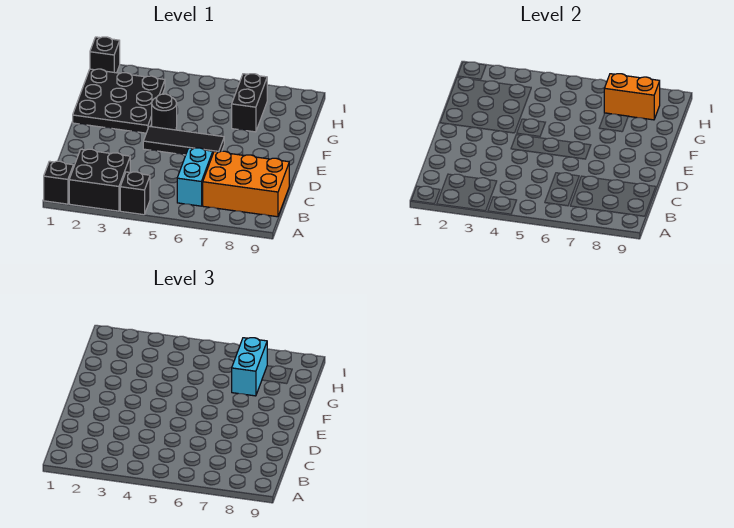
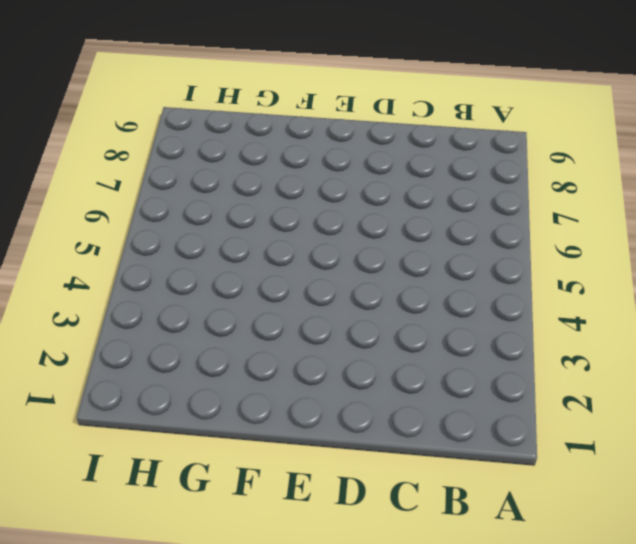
none -> black brick A1 level 1
none -> black brick A2:B3 level 1
none -> black brick A4 level 1

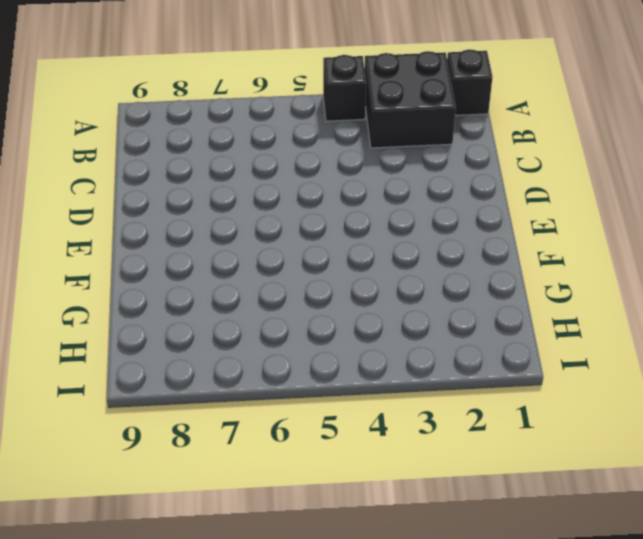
none -> cyan brick B6:C6 level 1
none -> orange brick B7:C9 level 1
none -> black tile E4:E6 level 1

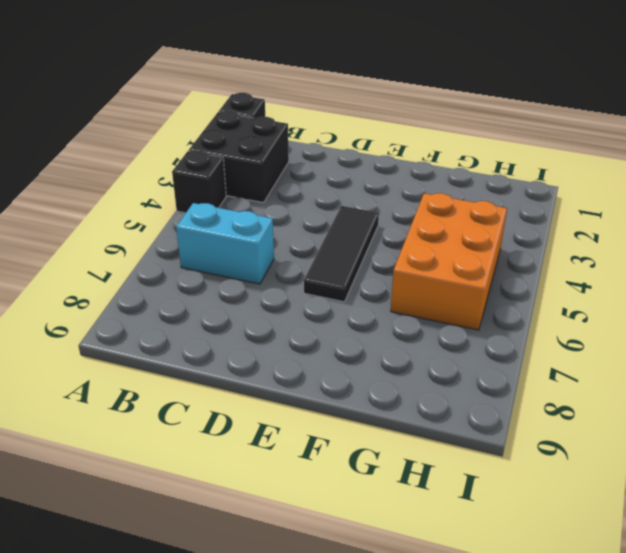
orange brick G4:H6 level 1 -> orange brick B7:C9 level 1
none -> black plate F1:H3 level 1
none -> black round brick F4 level 1
none -> black brick G7:H7 level 1

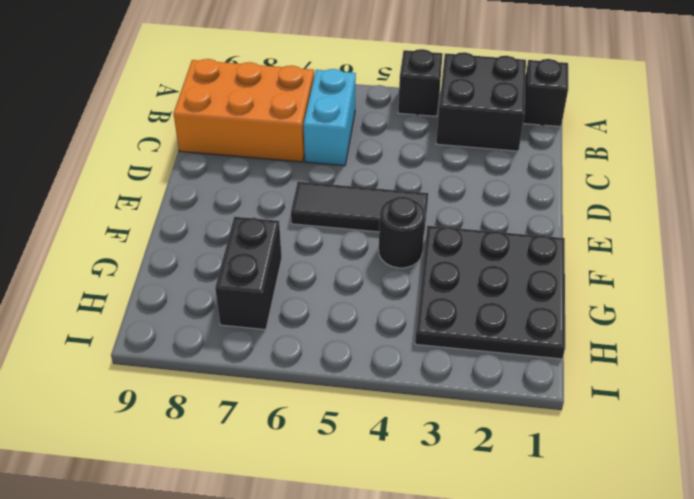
none -> black brick I1 level 1
none -> orange brick H7:H8 level 2
none -> cyan brick G7:H7 level 3

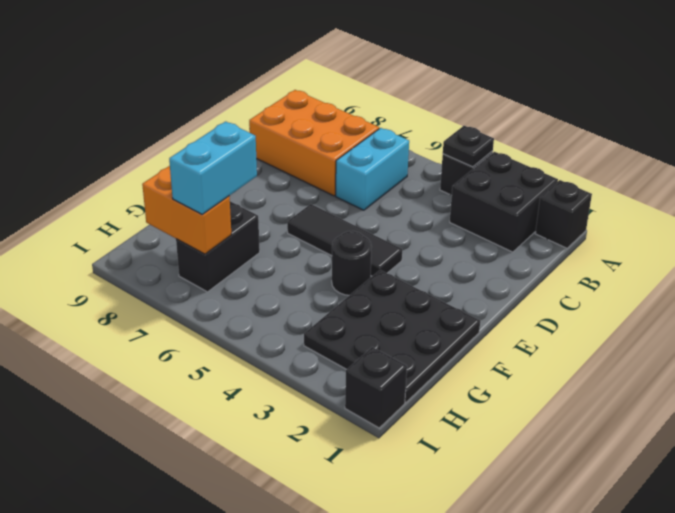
black plate A4 level 2 -> none

